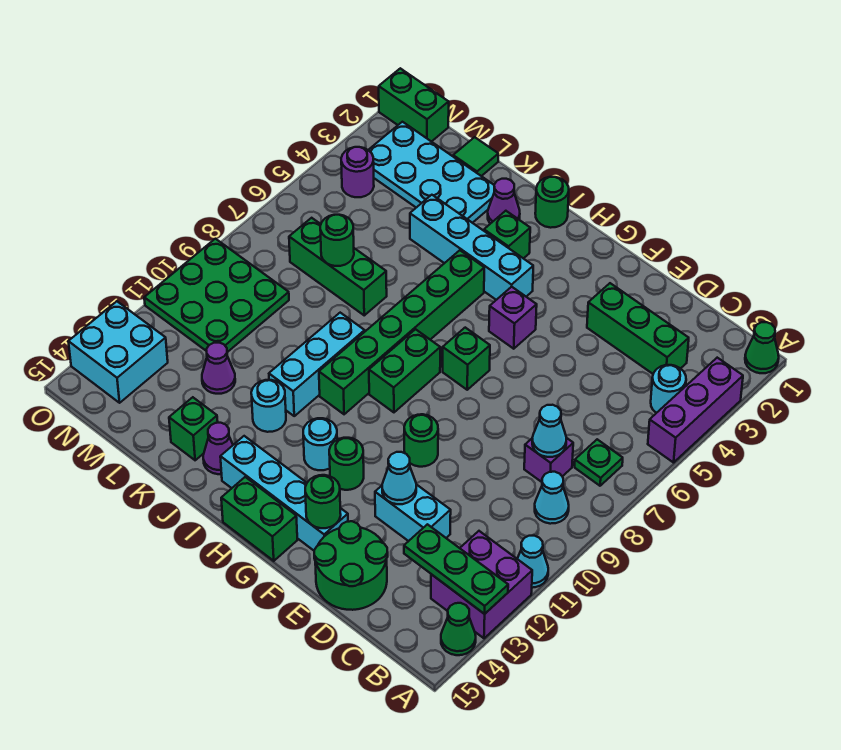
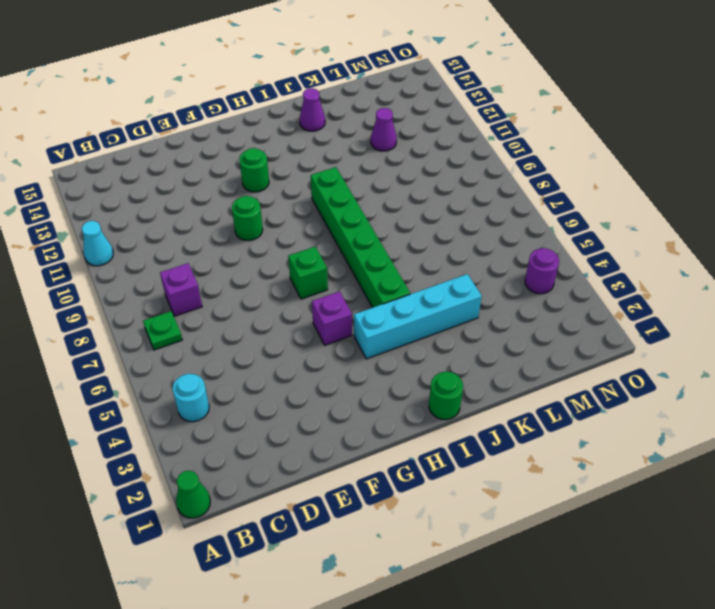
none -> purple brick A3:A5 level 1
none -> purple brick A12:B13 level 1
none -> green cone A14 level 1
none -> cyan cone B9 level 1

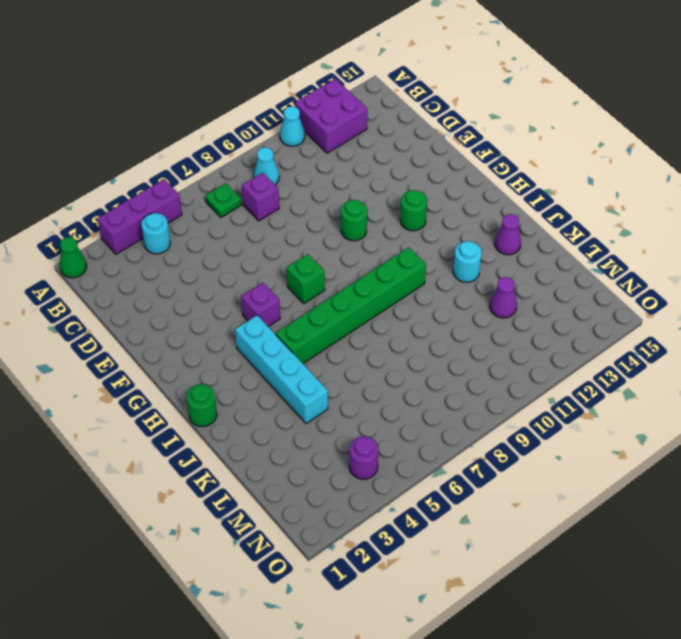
none -> green cone A14 level 1
none -> green brick C3:E3 level 1
none -> cyan brick D12:E12 level 1
none -> green round brick D14:E15 level 1

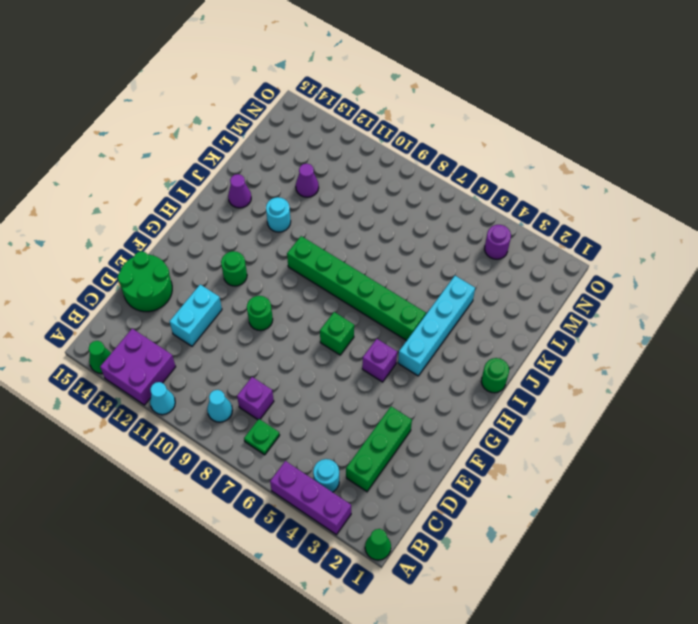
none -> cyan brick F14:I14 level 1
none -> green brick G15:H15 level 1
none -> green brick H8:H9 level 1
none -> cyan round brick H12 level 1

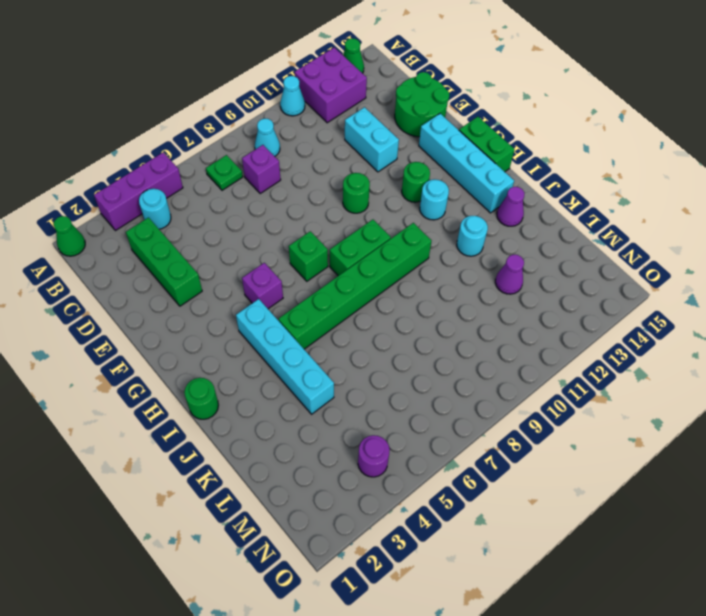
none -> green brick I3 level 1
none -> purple cone J2 level 1
none -> cyan brick J9:J11 level 1
none -> cyan plate K2:N3 level 1

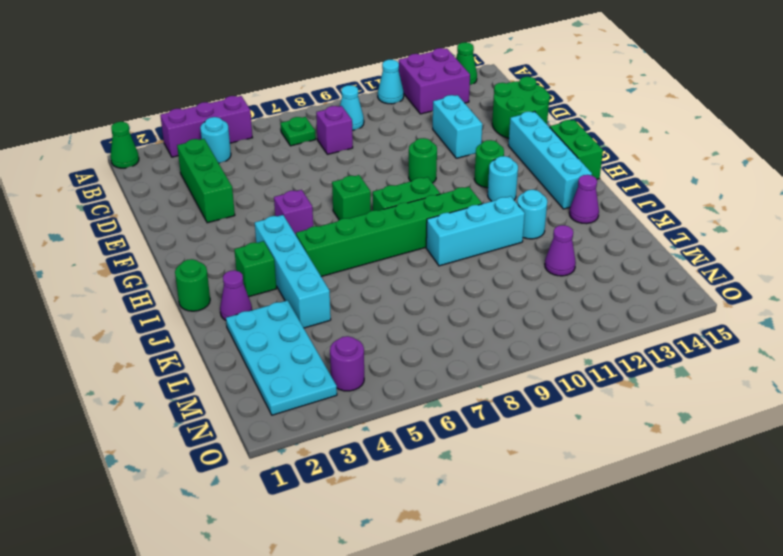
none -> green brick K7:M7 level 1
none -> green brick K14 level 1
none -> green tile L1 level 1
none -> green plate M9:O11 level 1

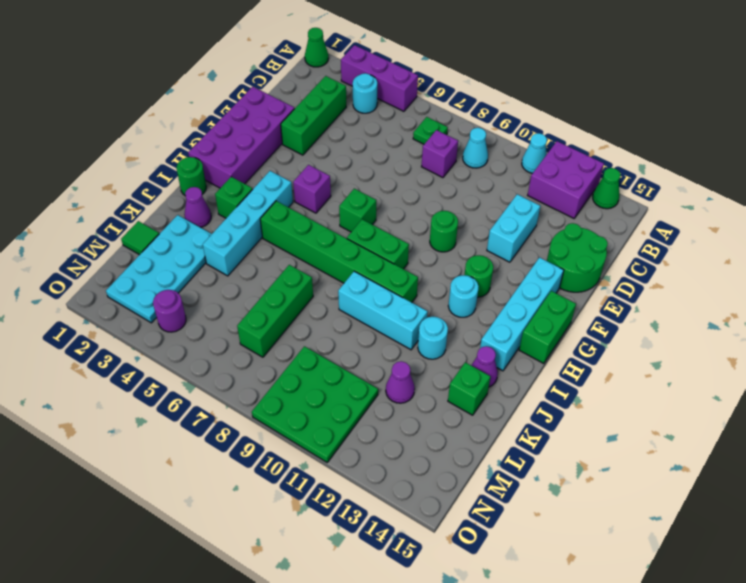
purple brick E1:H2 level 1 -> none
none -> green brick N1:O1 level 1
none -> cyan brick N13:O14 level 1
none -> green plate A13:C13 level 2
none -> cyan cone C8 level 2

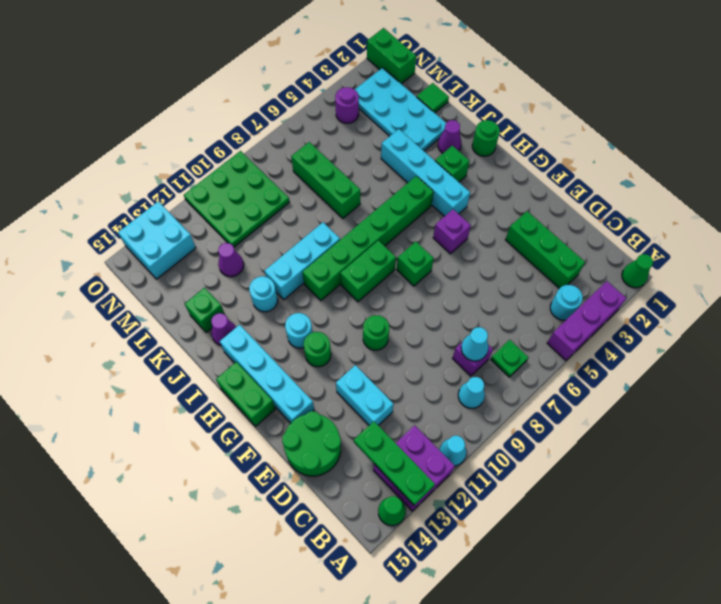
none -> cyan cone E12 level 2
none -> green round brick F14 level 2
none -> green round brick L7 level 2

